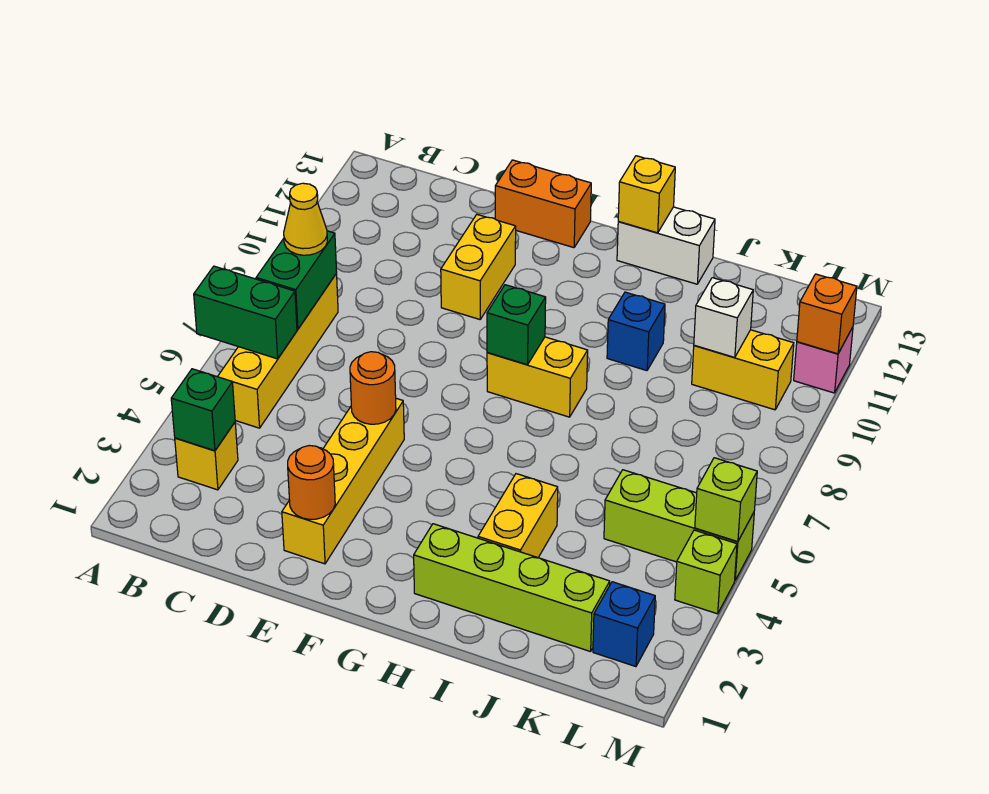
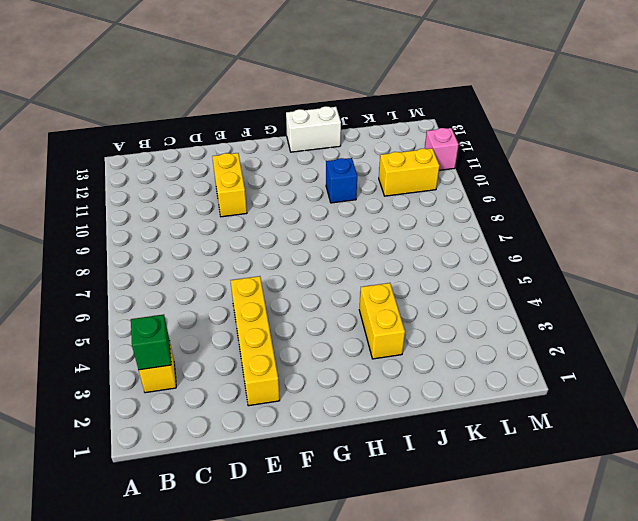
none -> yellow brick B5:B8 level 1
none -> orange brick E13:F13 level 1
none -> yellow brick G8:H8 level 1

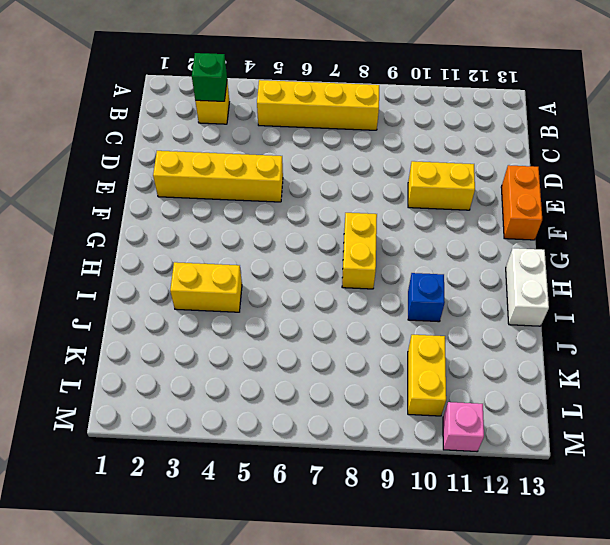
none -> lime brick H2:K2 level 1
none -> lime brick K5:M5 level 1
none -> blue brick L2 level 1

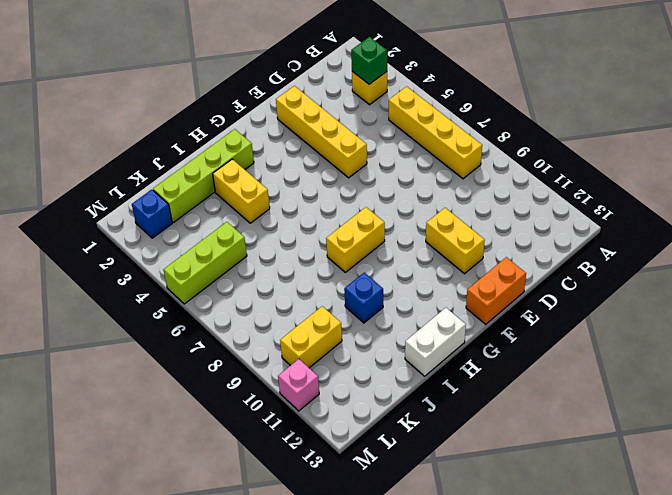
none -> lime brick M4 level 1
none -> green brick A6:B6 level 2
none -> green brick B7:B8 level 2

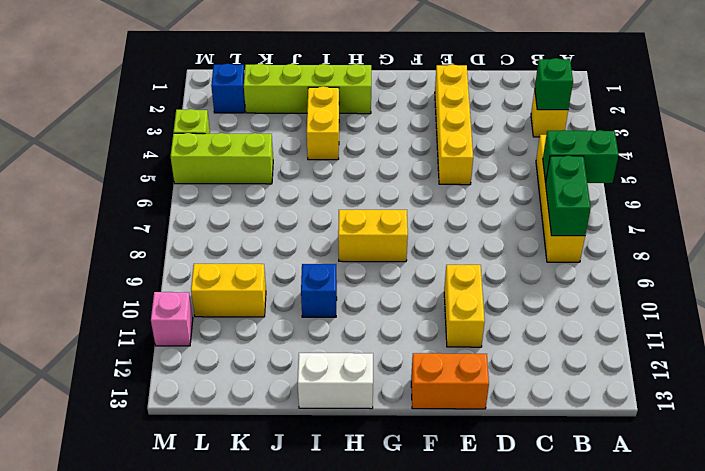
none -> orange round brick E2 level 2
none -> orange round brick E5 level 2
none -> green brick G8 level 2

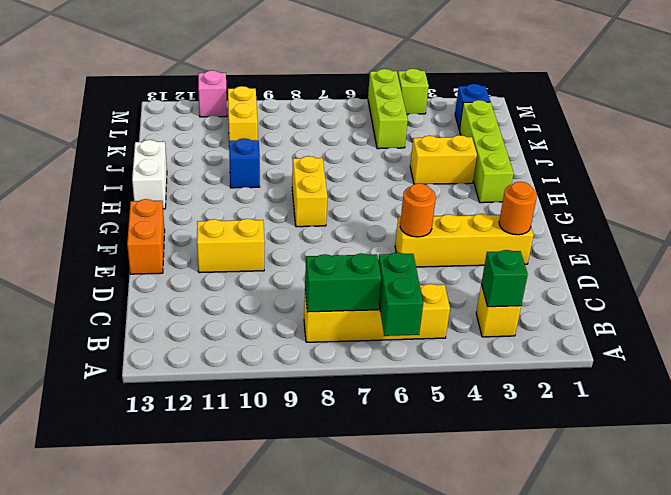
none -> green brick G8 level 2
none -> yellow brick H13 level 2
none -> white brick K10 level 2

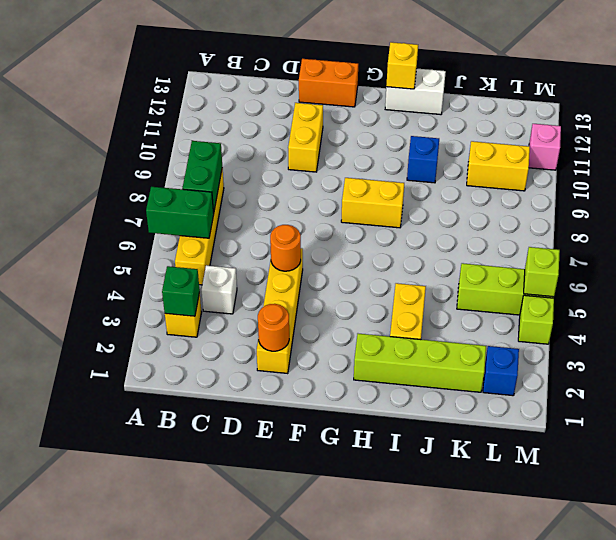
white brick C4 level 1 -> white brick K10 level 2
none -> green brick G8 level 2
none -> orange brick M11 level 2
none -> yellow cone B8 level 3

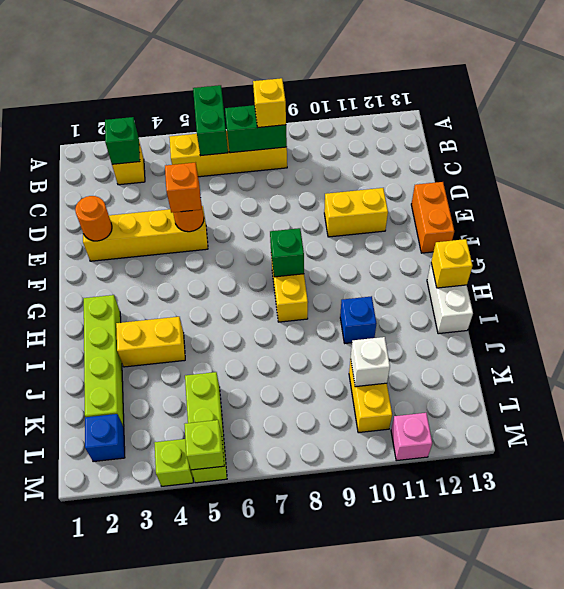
yellow brick B8 level 3 -> yellow cone B8 level 3
orange brick E5 level 3 -> orange brick M11 level 2

